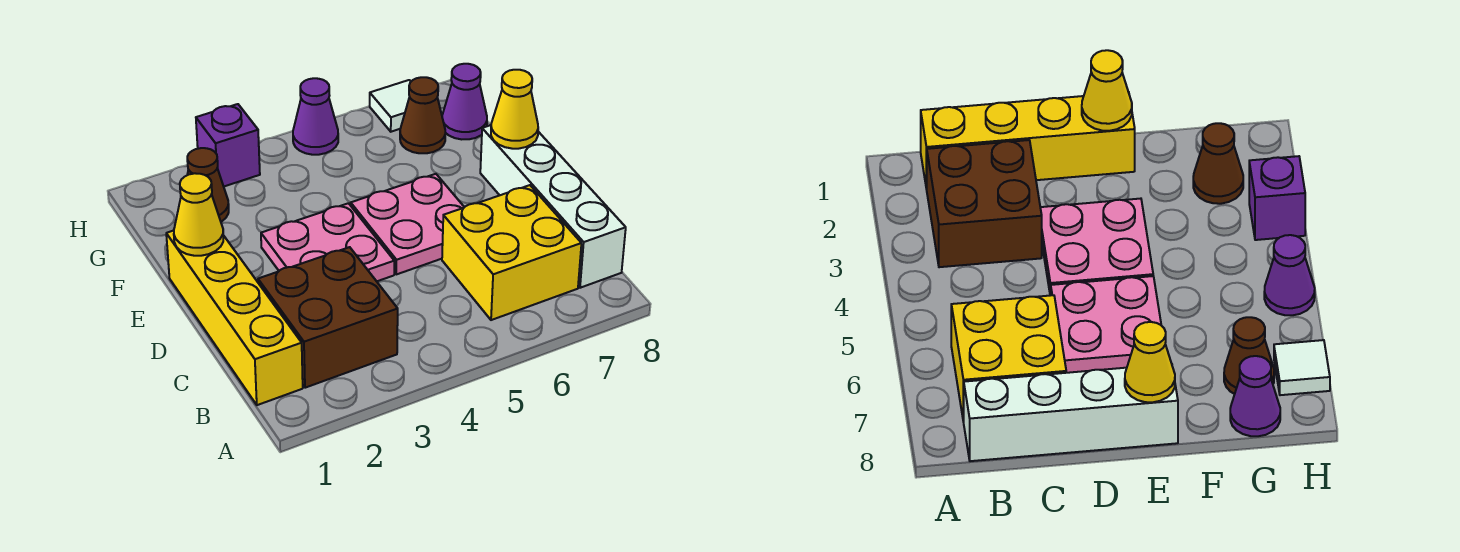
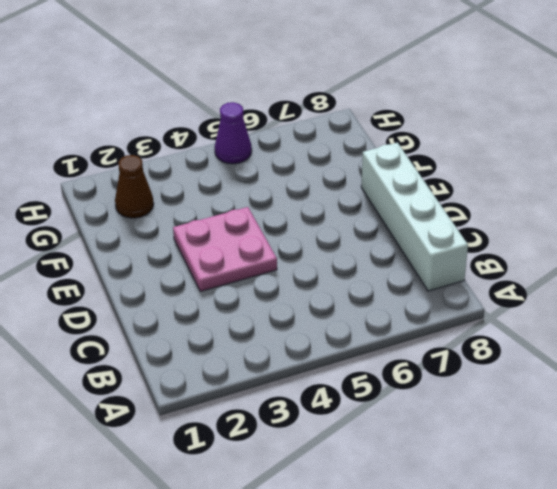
none -> yellow brick B1:E1 level 1
none -> brown brick B2:C3 level 1
none -> yellow brick B6:C7 level 1

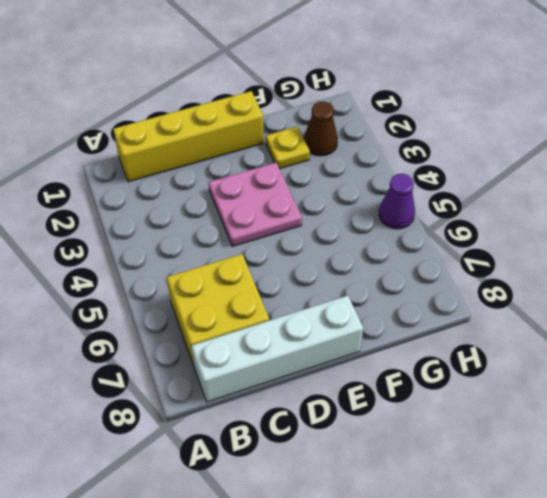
yellow plate F2 level 1 -> none
none -> brown brick B2:C3 level 1
none -> pink plate D5:E6 level 1
none -> brown cone G7 level 1

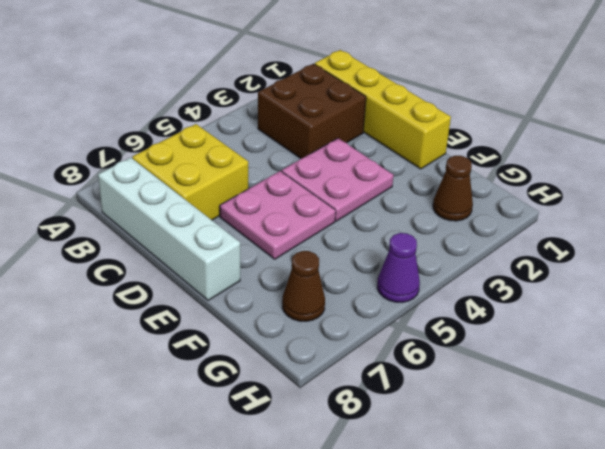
none -> purple cone G8 level 1
none -> purple brick H3 level 1
none -> white tile H7 level 1

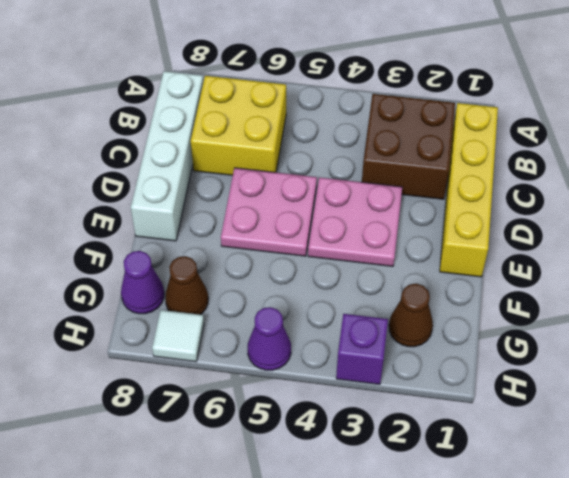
none -> yellow cone E1 level 2
none -> yellow cone E8 level 2

